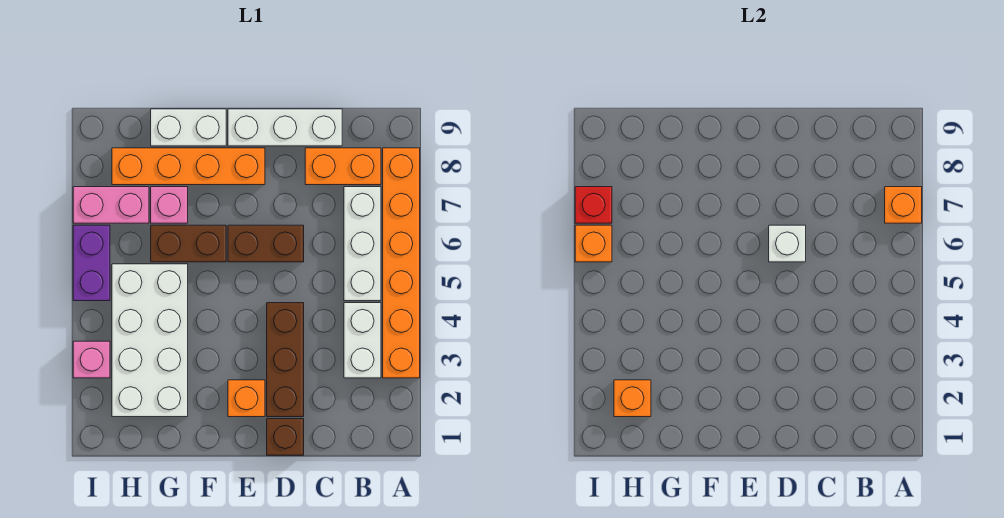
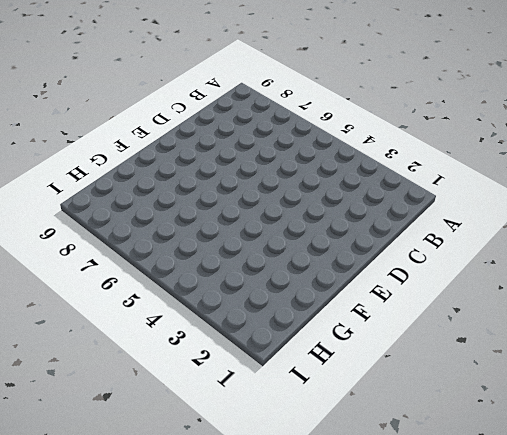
none -> orange brick A3:A8 level 1
none -> white brick B3:B4 level 1
none -> white brick B5:B7 level 1

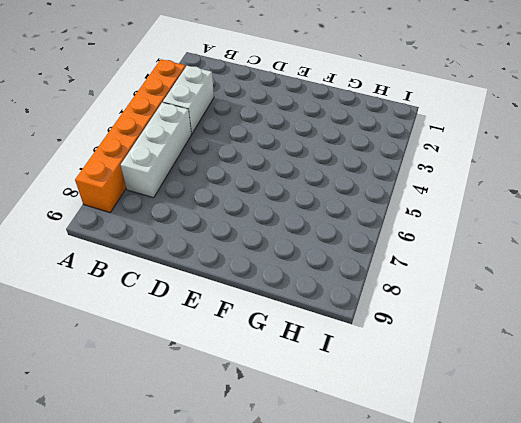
none -> orange brick B8:C8 level 1
none -> white brick C9:E9 level 1
none -> brown brick D1 level 1

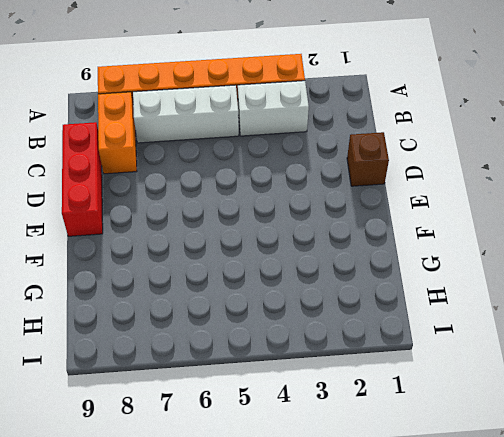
red brick C9:E9 level 1 -> white brick C9:E9 level 1
none -> brown brick D2:D4 level 1
none -> brown brick D6:E6 level 1
none -> orange brick E2 level 1

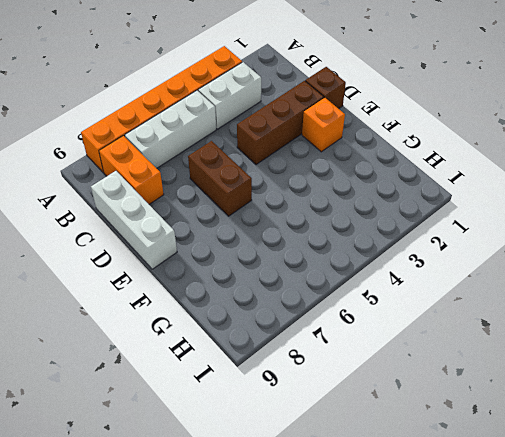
none -> orange brick E8:H8 level 1
none -> brown brick F6:G6 level 1
none -> white brick F9:G9 level 1

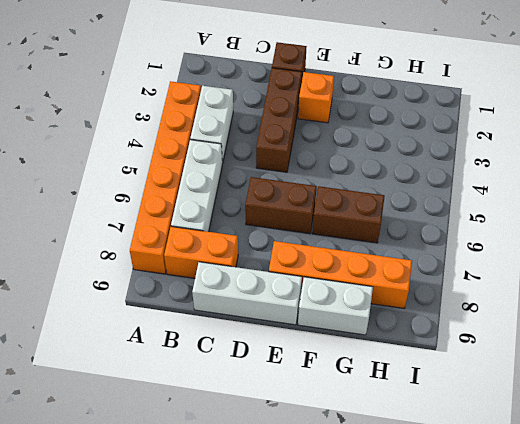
none -> white brick G2:H5 level 1
none -> pink brick G7 level 1
none -> pink brick H7:I7 level 1

